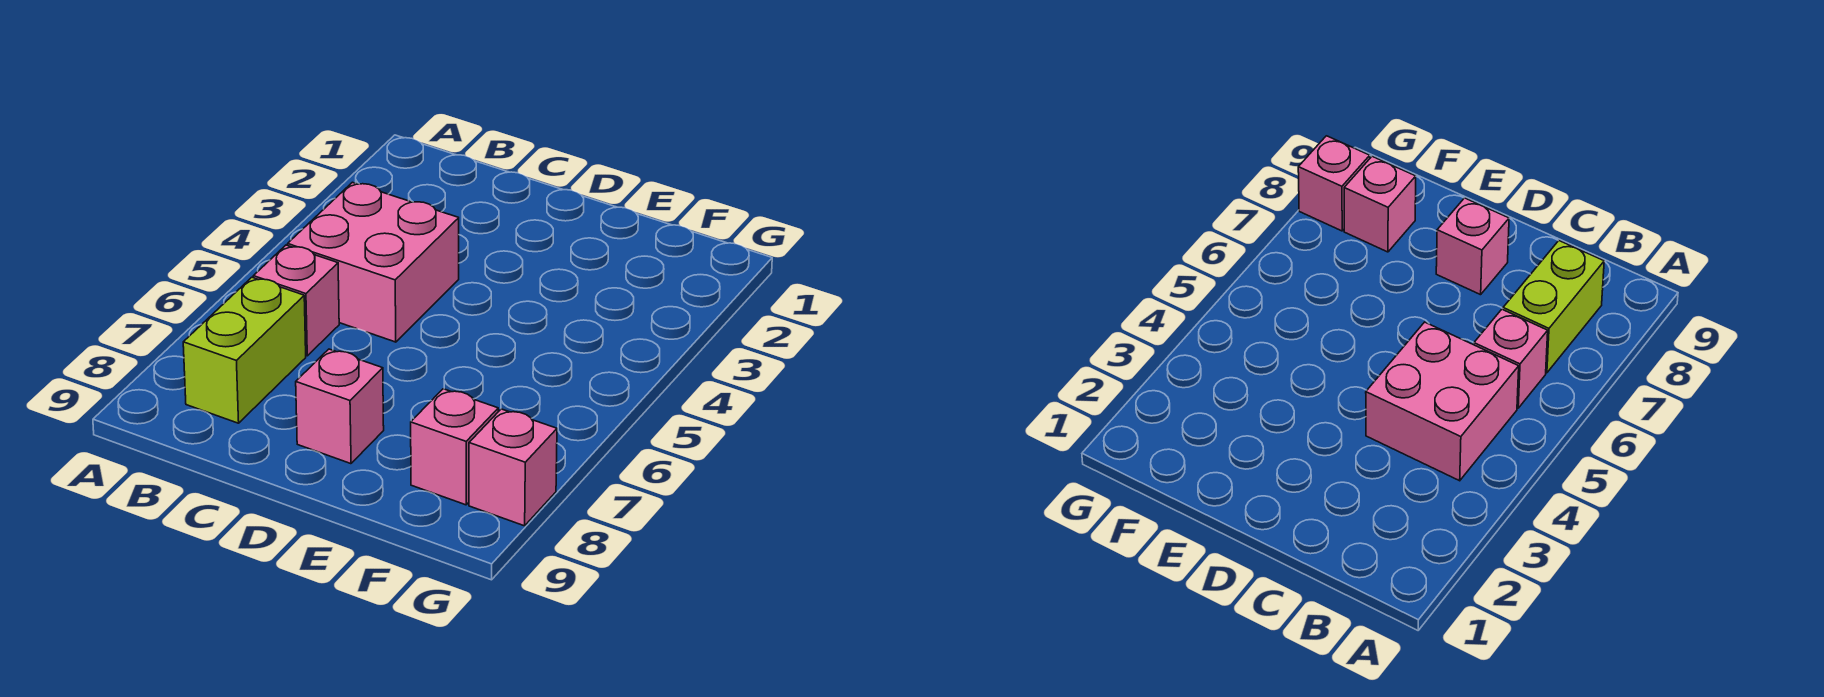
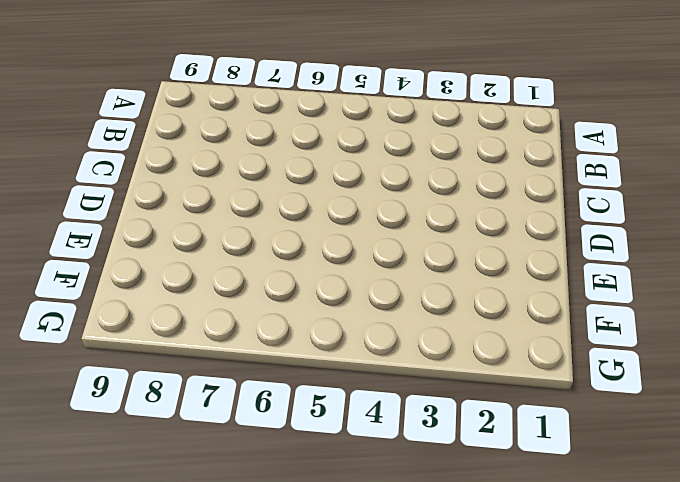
none -> pink brick B4:C5 level 1
none -> pink brick B6 level 1

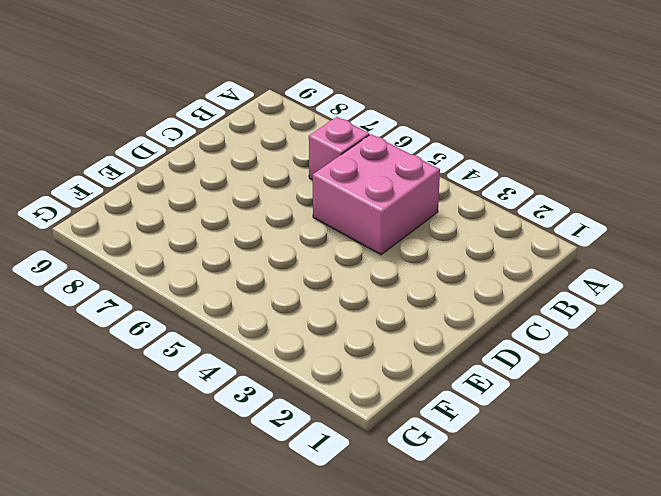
none -> lime brick B7:B8 level 1
none -> pink brick D8 level 1

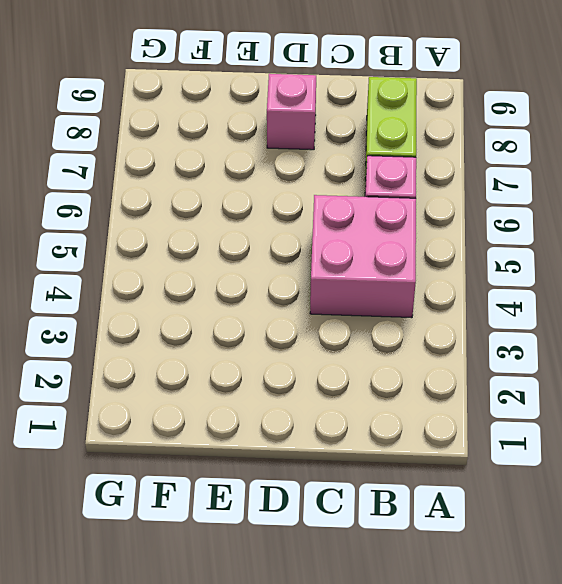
none -> pink brick F8 level 1
none -> pink brick G8 level 1

